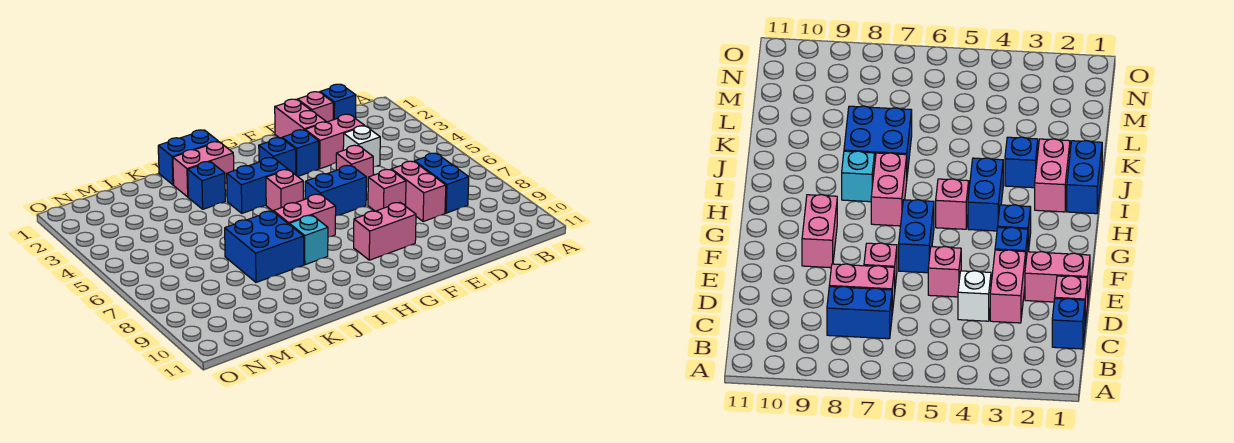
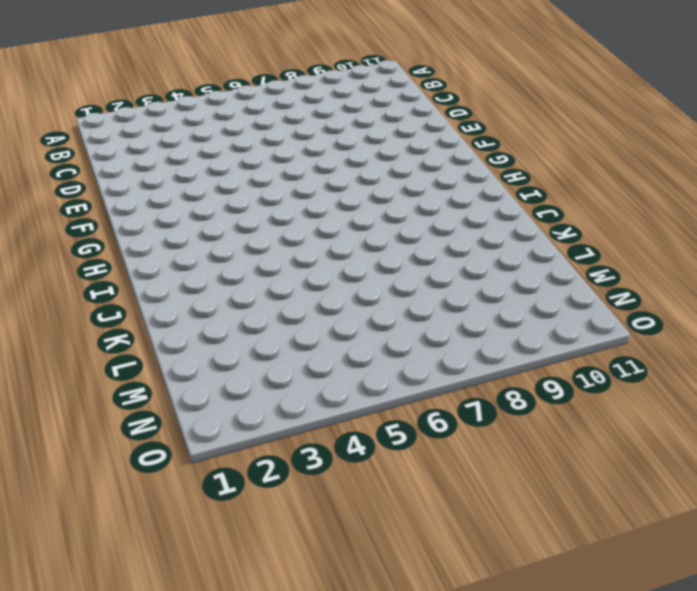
none -> blue brick C1 level 1
none -> blue brick C7:C8 level 1
none -> pink brick D1 level 1

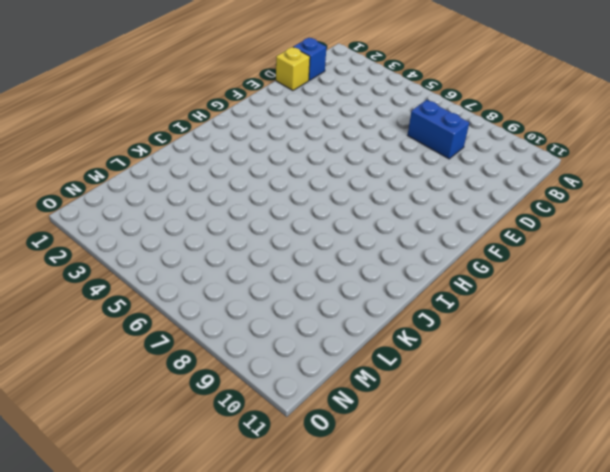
yellow brick D1 level 1 -> pink brick D1 level 1
none -> pink brick D3:E3 level 1
none -> white brick D4 level 1
none -> pink brick D7:D8 level 1

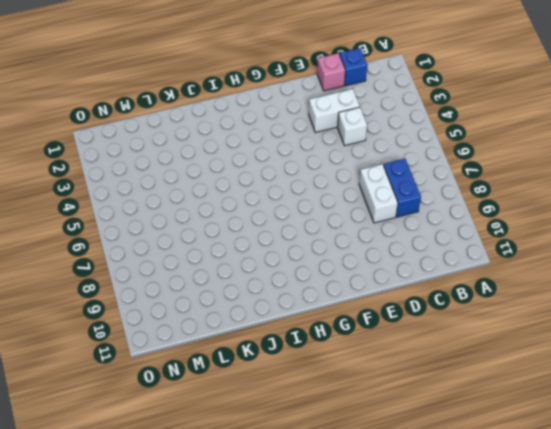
white brick D3:E3 level 1 -> pink brick D3:E3 level 1
white brick D7:D8 level 1 -> pink brick D7:D8 level 1
none -> pink brick E1:E2 level 1
none -> pink brick E5 level 1
none -> pink brick E7 level 1

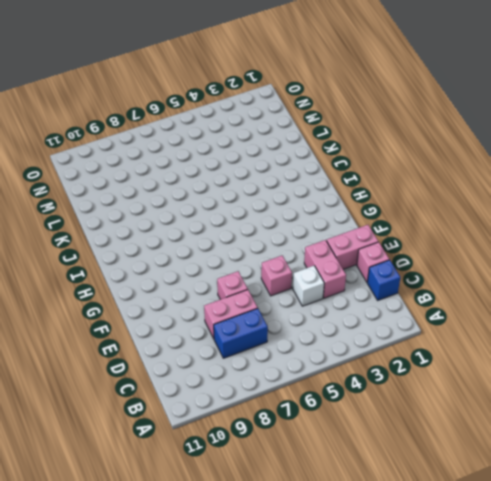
none -> blue brick F3 level 1
none -> blue brick F6:G6 level 1
none -> pink brick F9:G9 level 1

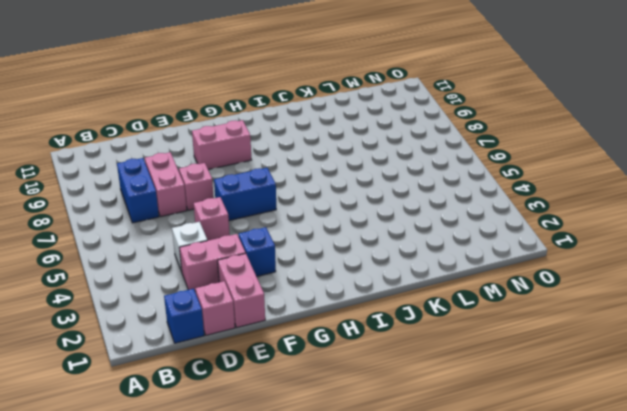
none -> blue brick G3 level 1
none -> blue brick H4:I4 level 1
none -> pink brick H5 level 1

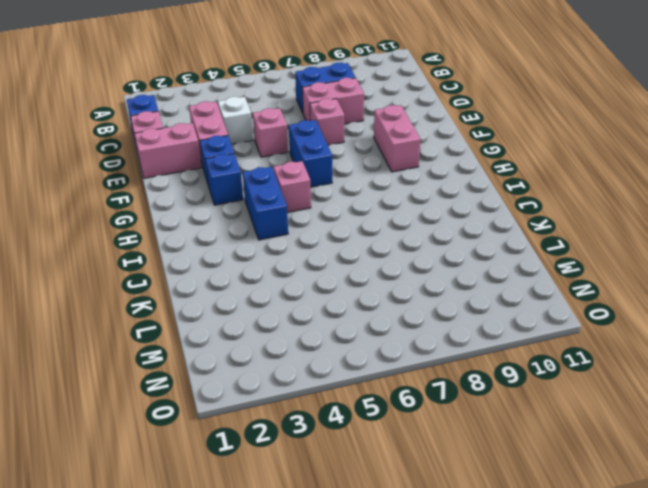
none -> pink brick H7:I7 level 1
none -> blue brick I1:J1 level 1
none -> pink brick I2:J2 level 1

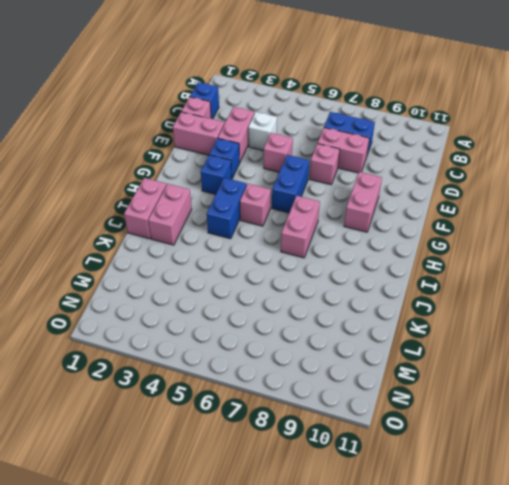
pink brick I1:J1 level 1 -> blue brick I1:J1 level 1
none -> cyan brick I8 level 1
none -> blue brick J3 level 1
none -> blue brick J7:K8 level 1

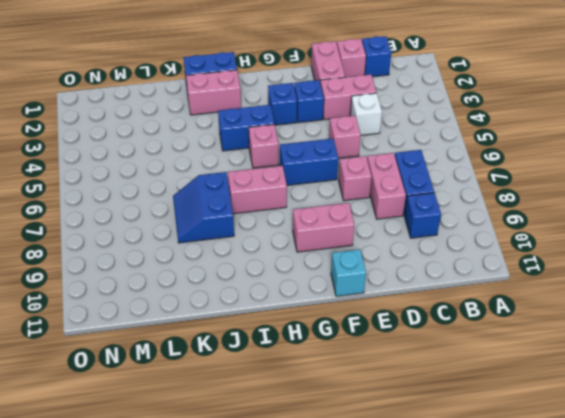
blue brick C9 level 1 -> blue brick J3 level 1
cyan brick F11 level 1 -> cyan brick I8 level 1
blue slope J7:K8 level 1 top J -> blue brick J7:K8 level 1

